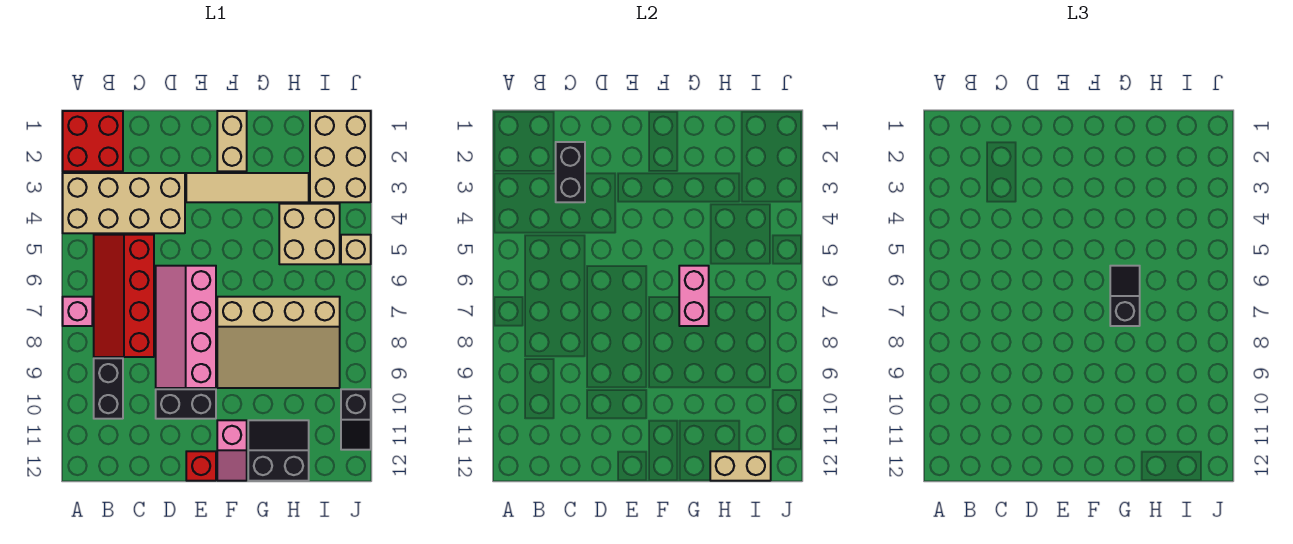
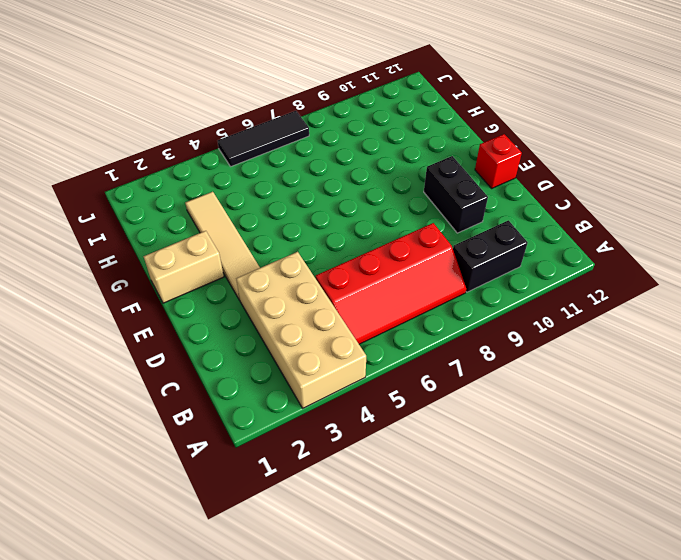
black tile J5:J7 level 1 -> tan brick J5 level 1
none -> red brick A1:B2 level 1
none -> pink brick A7 level 1
none -> pink slope D6:E9 level 1 top E

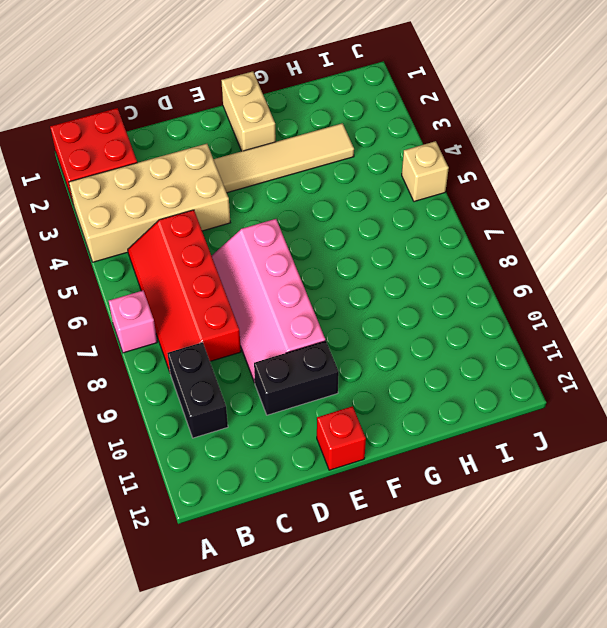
none -> tan slope F7:I9 level 1 top 7
none -> pink slope F11:F12 level 1 top 11
none -> black slope G11:H12 level 1 top 12

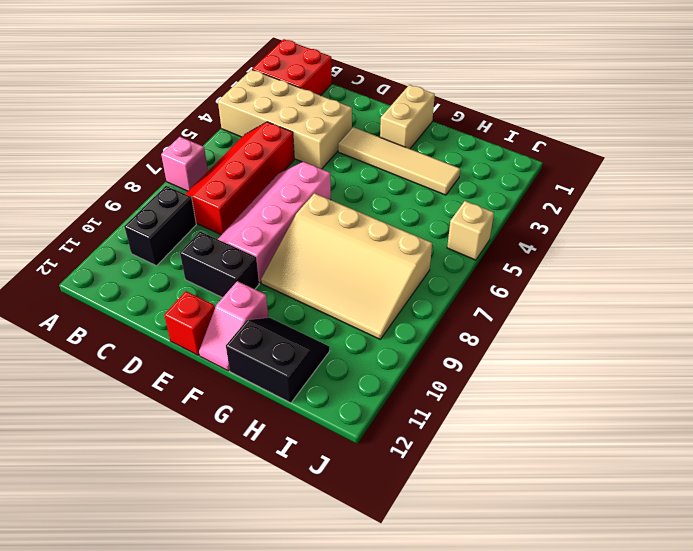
none -> tan brick H4:I5 level 1
none -> tan brick I1:J3 level 1
none -> black slope J10:J11 level 1 top 10

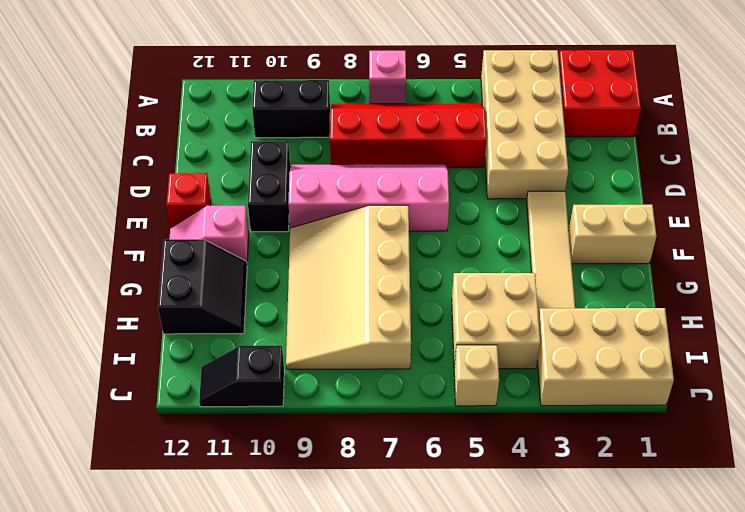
none -> black brick C2:C3 level 2
none -> pink brick G6:G7 level 2
none -> tan brick H12:I12 level 2

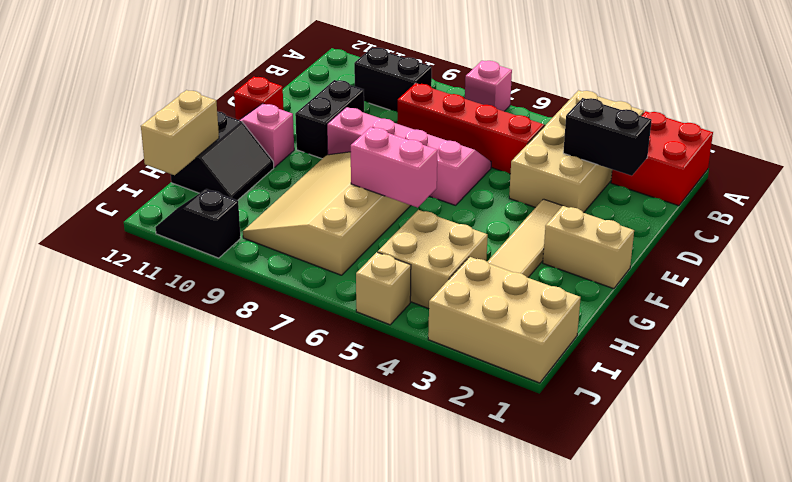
none -> black slope G6:G7 level 3 top 7

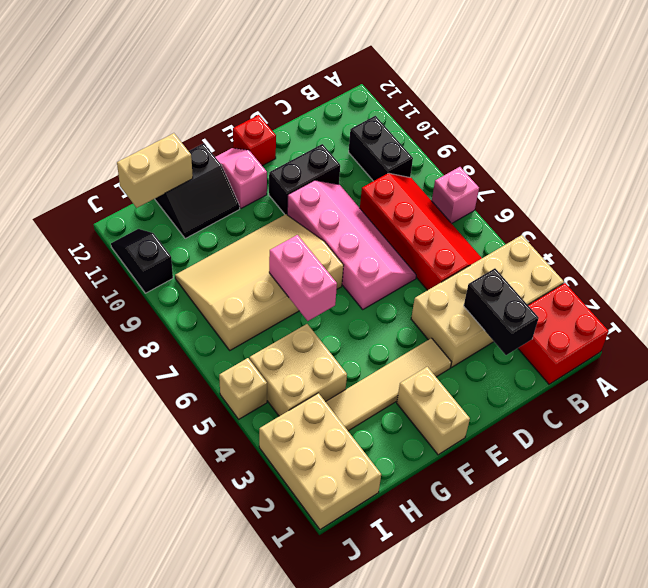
none -> black slope G6:G7 level 3 top 7

